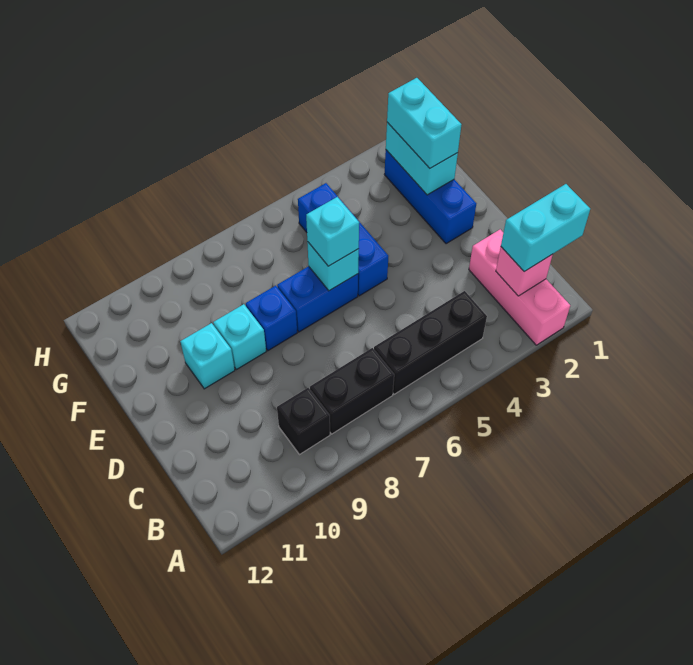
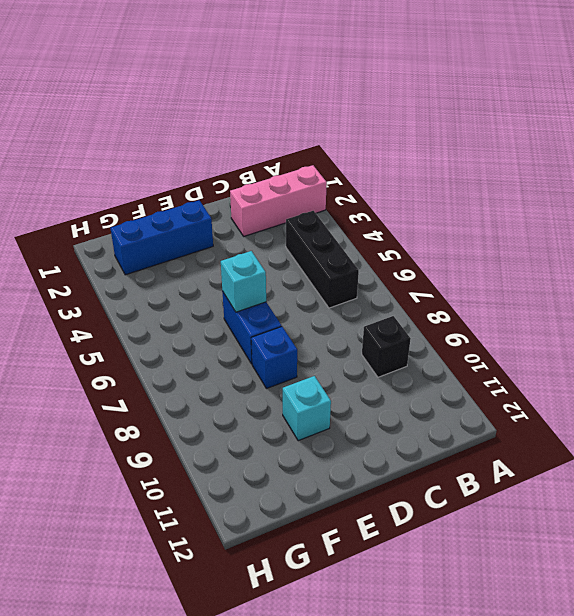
none -> black brick B7:B8 level 1
none -> blue brick E5:G5 level 1
none -> cyan brick E9 level 1

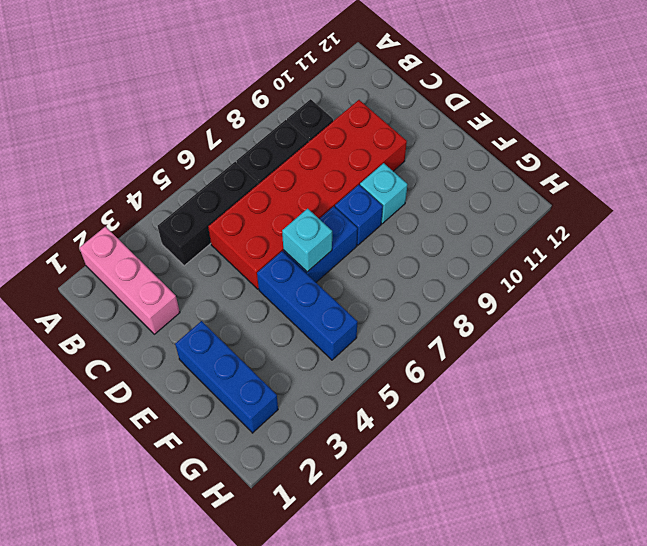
red brick C5:D10 level 1 -> none
none -> cyan brick E10 level 1
none -> pink brick B2 level 2
none -> cyan brick F2:G2 level 2

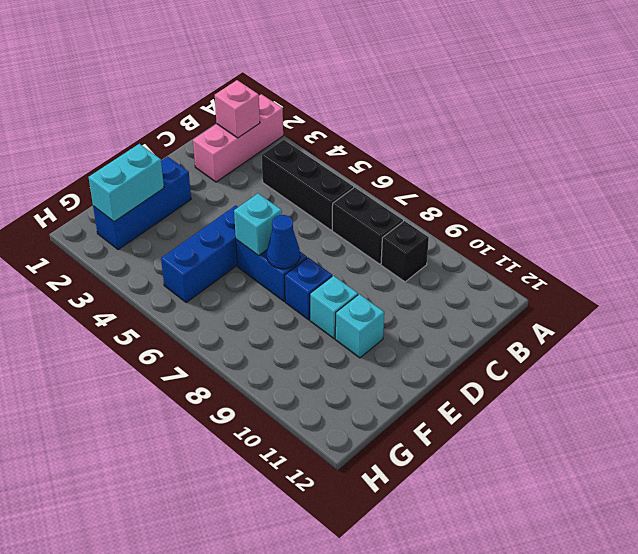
blue cone E7 level 2 -> none
none -> cyan brick B1:B2 level 3
none -> cyan brick E6 level 3
none -> cyan brick F2:G2 level 3

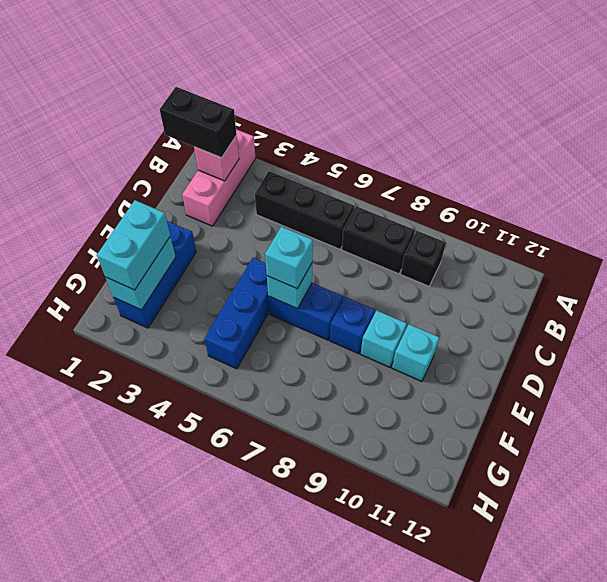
black brick B1:B2 level 3 -> cyan brick B1:B2 level 3

